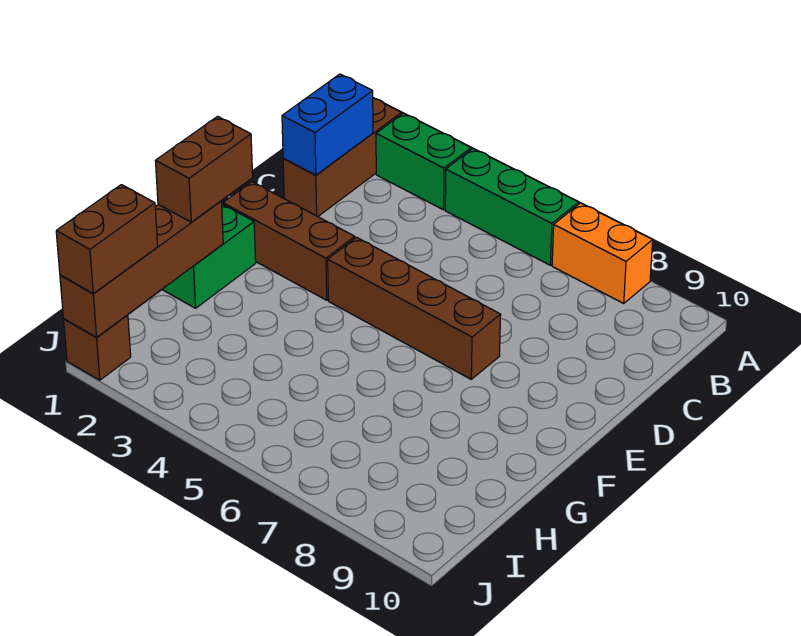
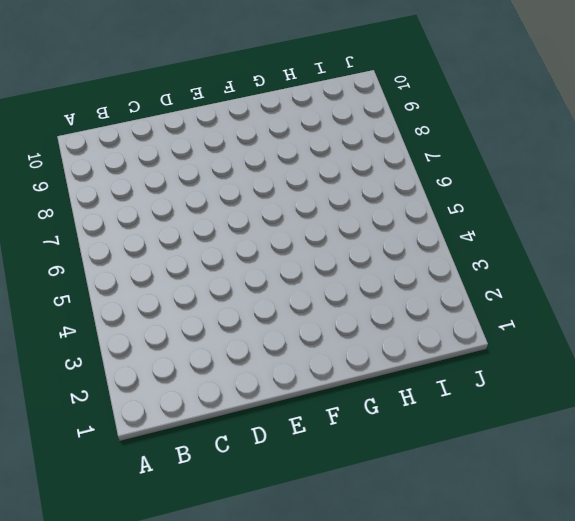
none -> brown brick A1:C1 level 1
none -> green brick A2:A3 level 1
none -> green brick A4:A6 level 1

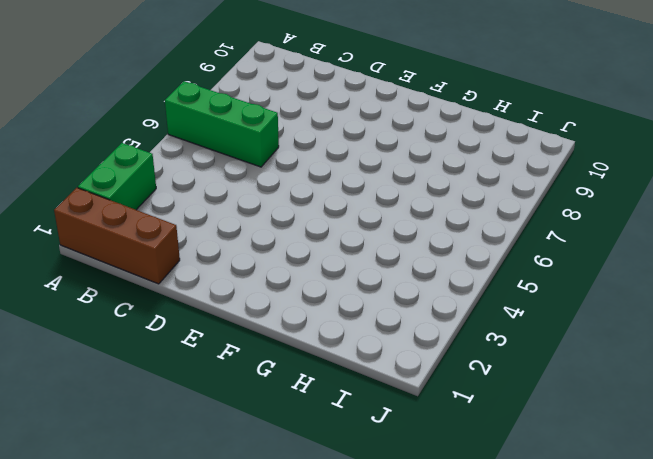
green brick A6:C6 level 1 -> green brick A4:A6 level 1
none -> orange brick A7:A8 level 1
none -> brown brick E1:E3 level 1
none -> brown brick E4:E7 level 1

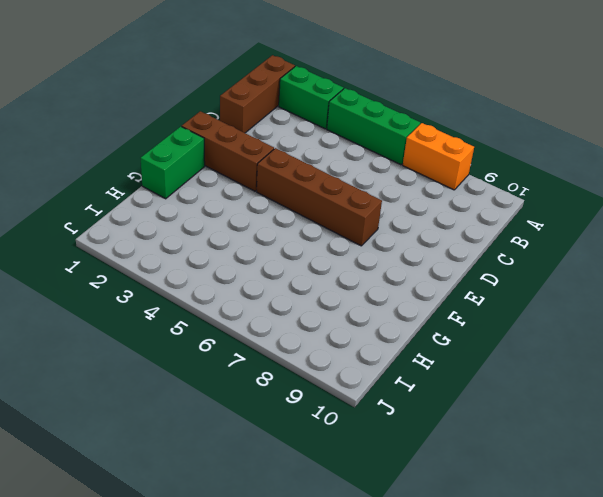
none -> brown brick J1 level 1
none -> blue brick B1:C1 level 2
none -> brown brick G1:J1 level 2

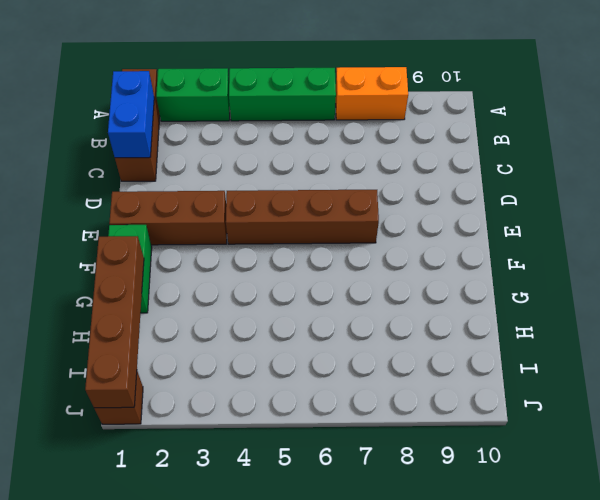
none -> brown brick F1:G1 level 3
none -> brown brick I1:J1 level 3

